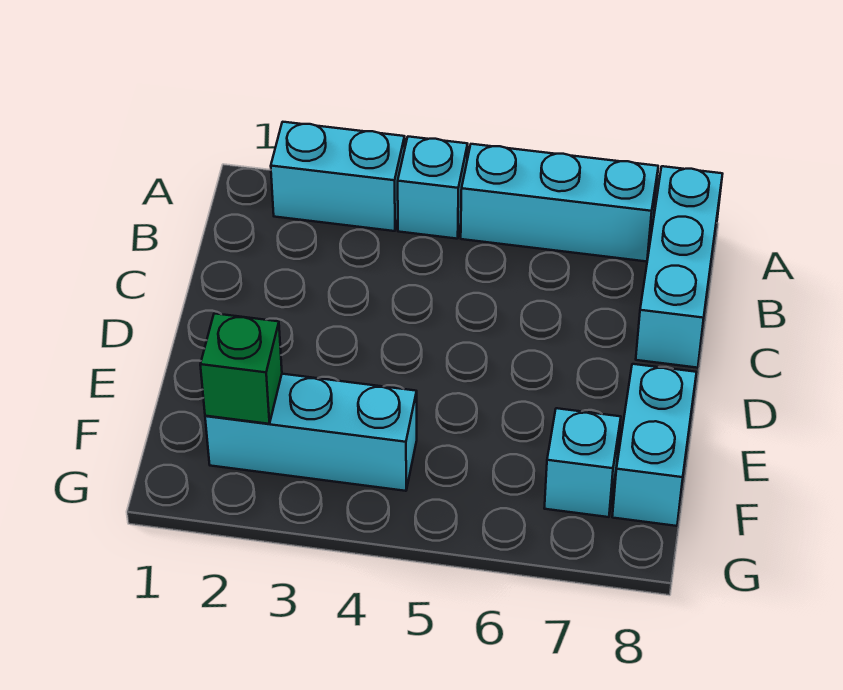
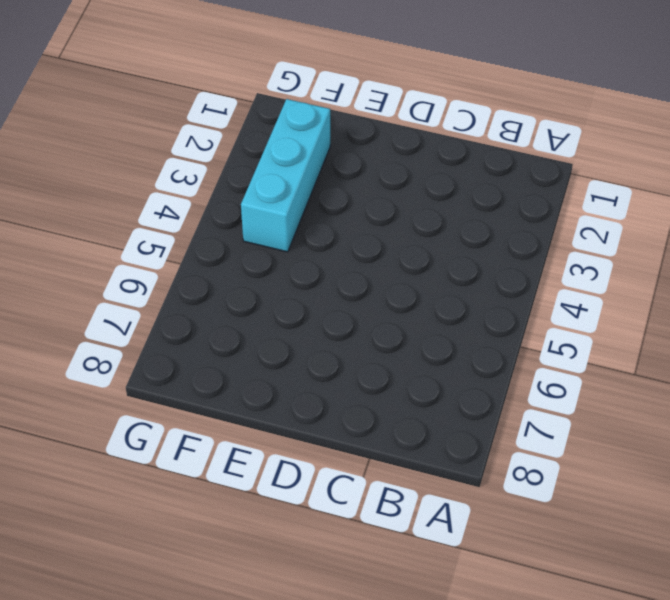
none -> cyan brick A2:A3 level 1
none -> cyan brick A4 level 1

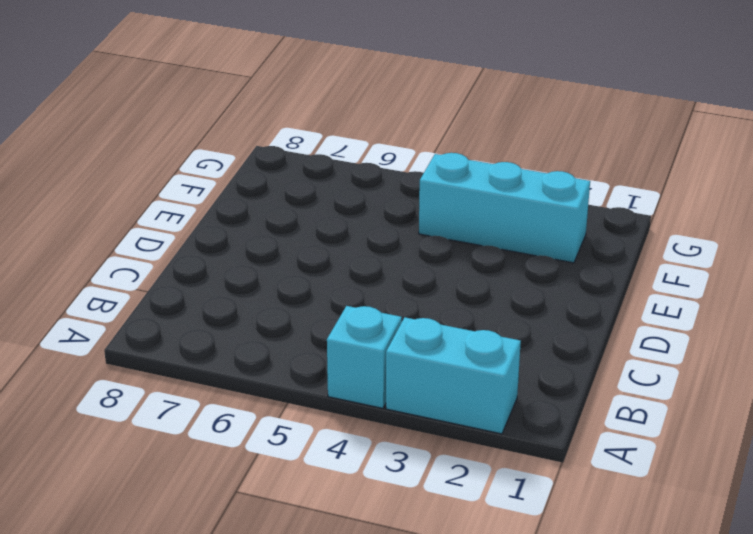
none -> cyan brick A5:A7 level 1
none -> cyan brick A8:C8 level 1

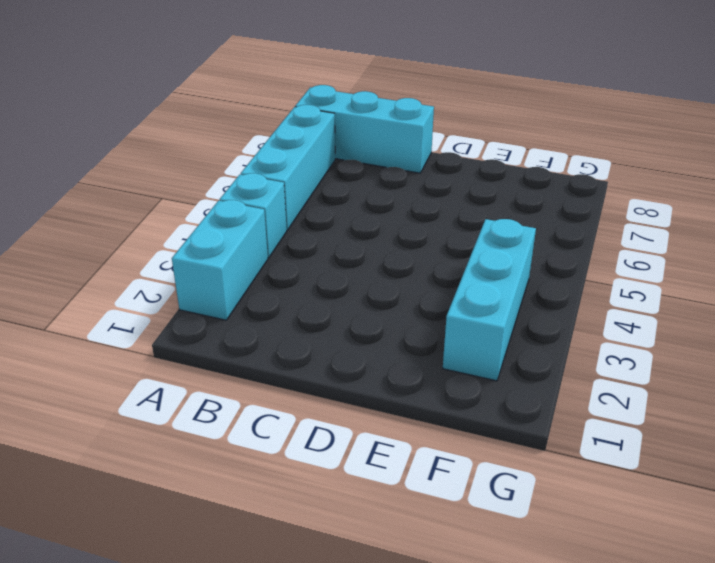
none -> cyan brick E8:F8 level 1
none -> cyan brick F7 level 1

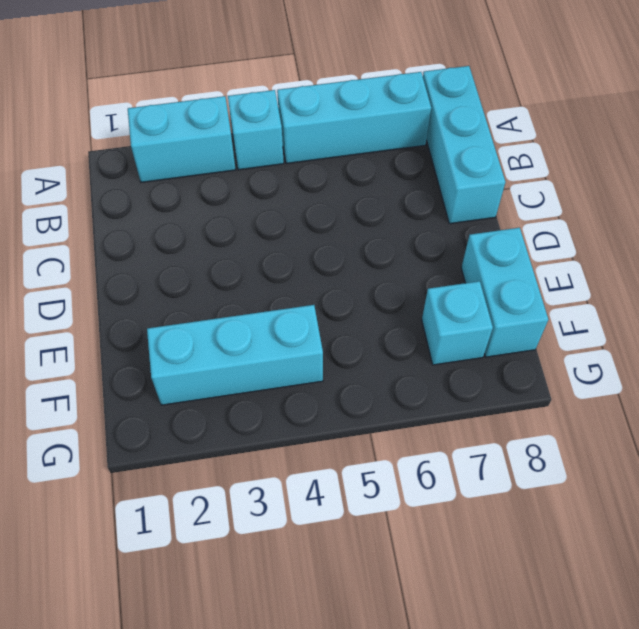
none -> green brick F2 level 2

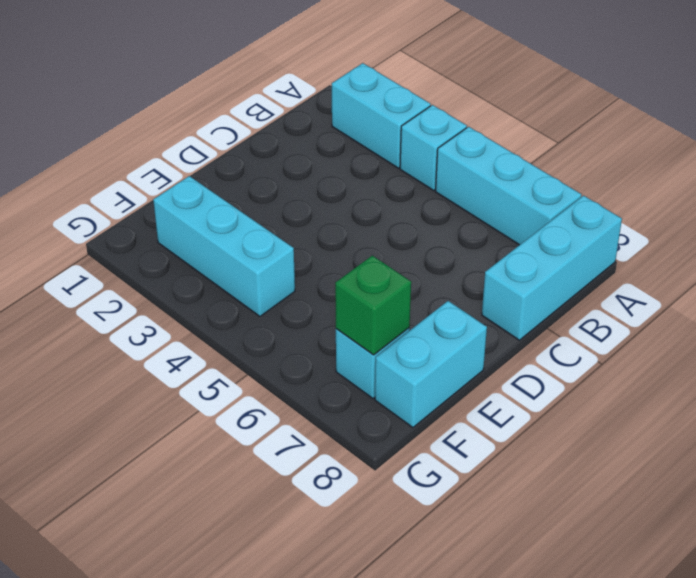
green brick F7 level 2 -> green brick F2 level 2

